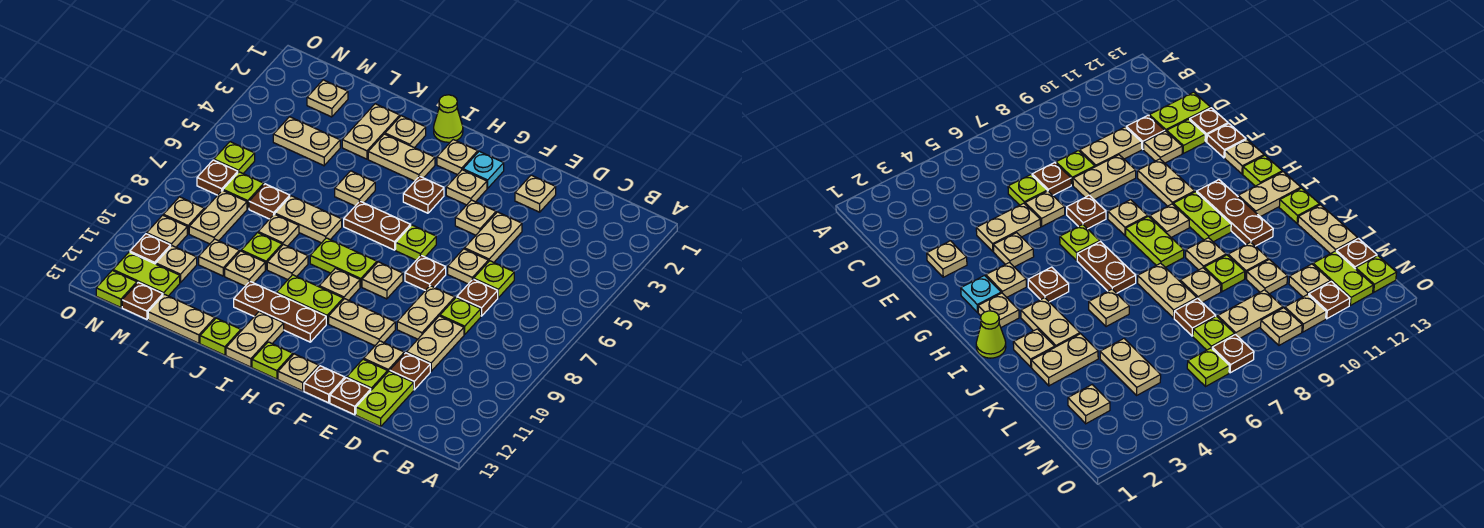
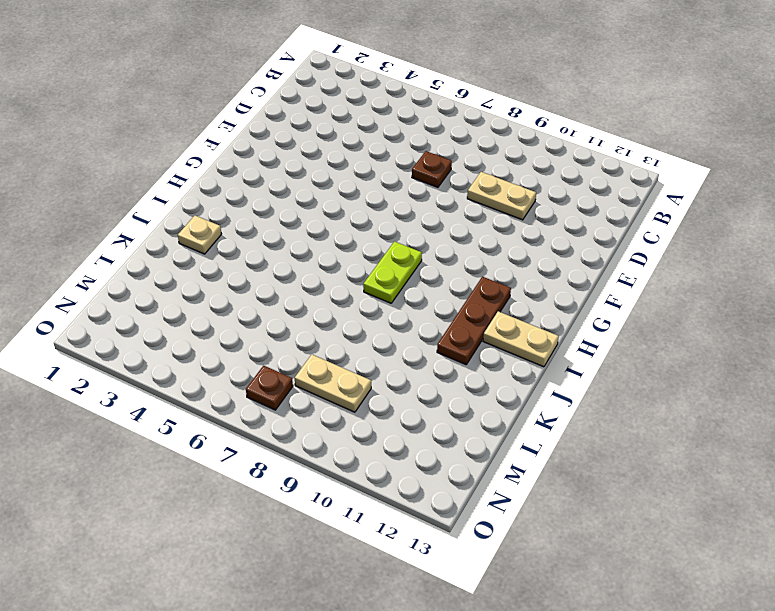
none -> lime plate D6 level 1
none -> lime plate D8 level 1
none -> brown plate D11 level 1
none -> lime plate D12:D13 level 1

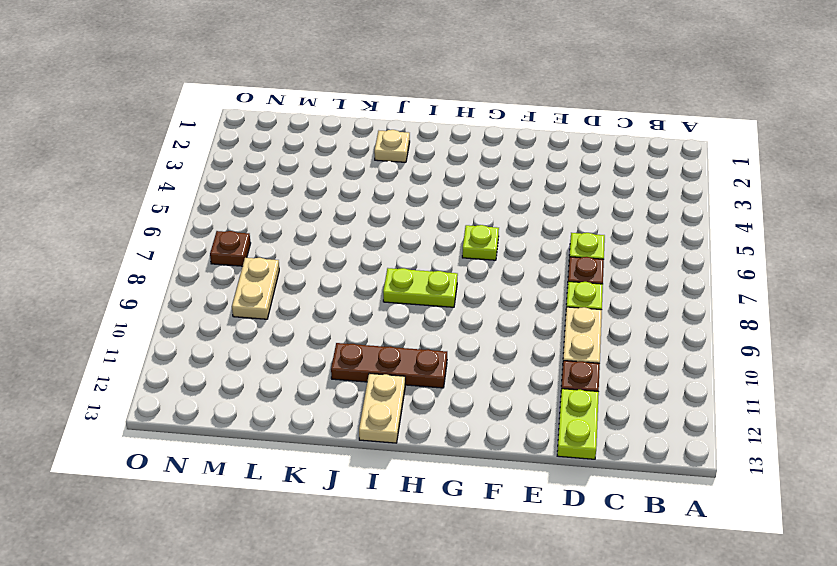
none -> tan plate E2 level 1
none -> tan plate E4:E5 level 1
none -> tan plate E6 level 1
none -> tan plate E8:E9 level 1

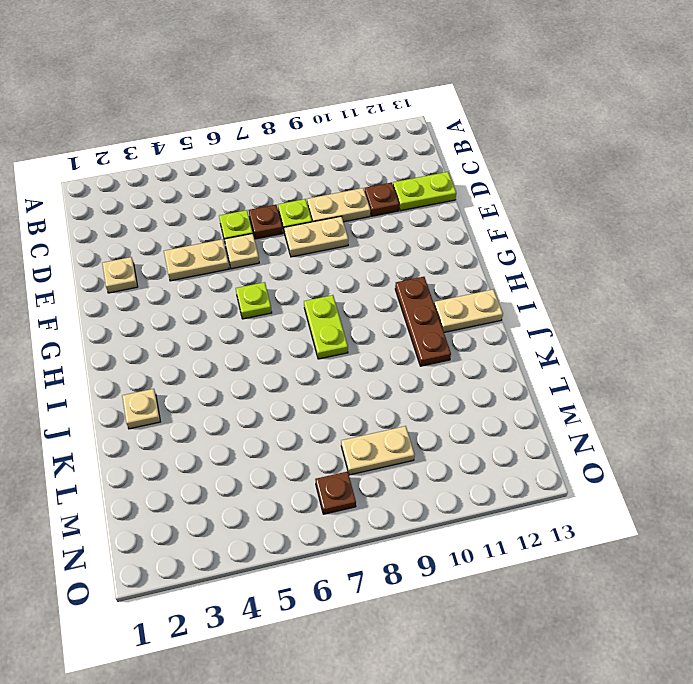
none -> tan plate E11 level 1
none -> lime plate E12 level 1
none -> brown plate E13 level 1
none -> tan plate F4 level 1

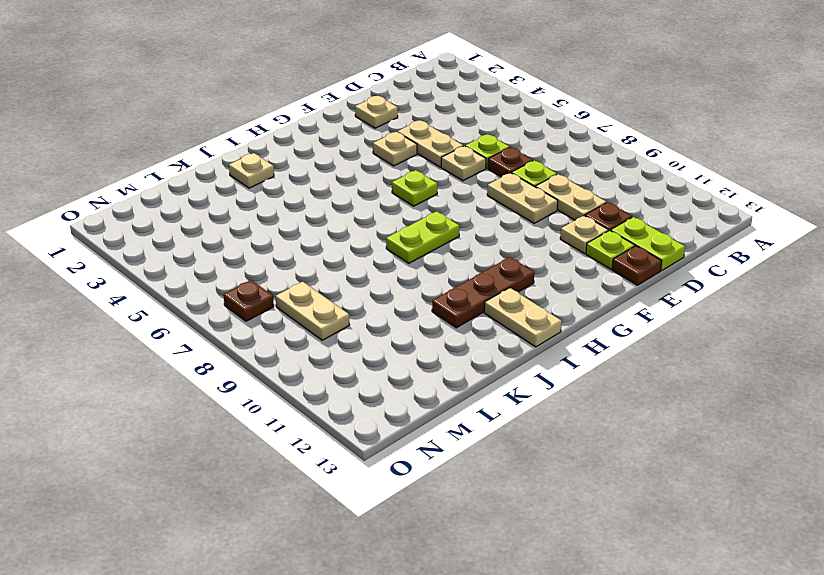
none -> brown plate F7 level 1
none -> tan plate F10:G10 level 1
none -> brown plate F13 level 1
none -> cyan plate G2 level 1

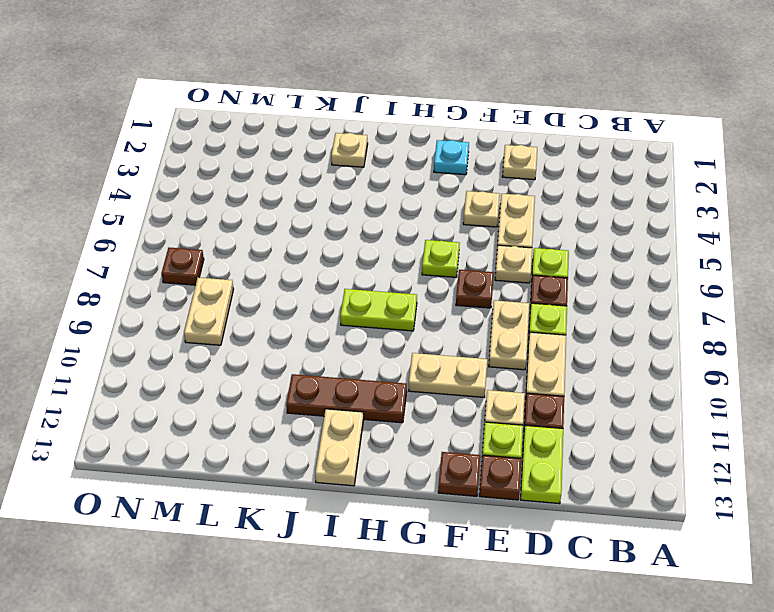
none -> tan plate G3 level 1
none -> tan plate G8 level 1
none -> tan plate G13 level 1
none -> tan plate H2 level 1

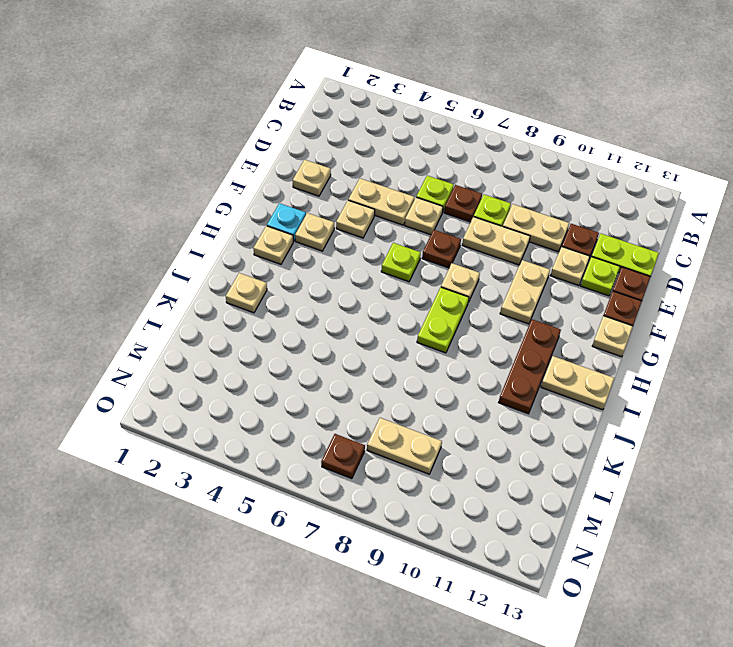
none -> brown plate H4 level 1
none -> brown plate H6:I6 level 1
none -> tan plate H9 level 1
none -> lime plate H10:I10 level 1

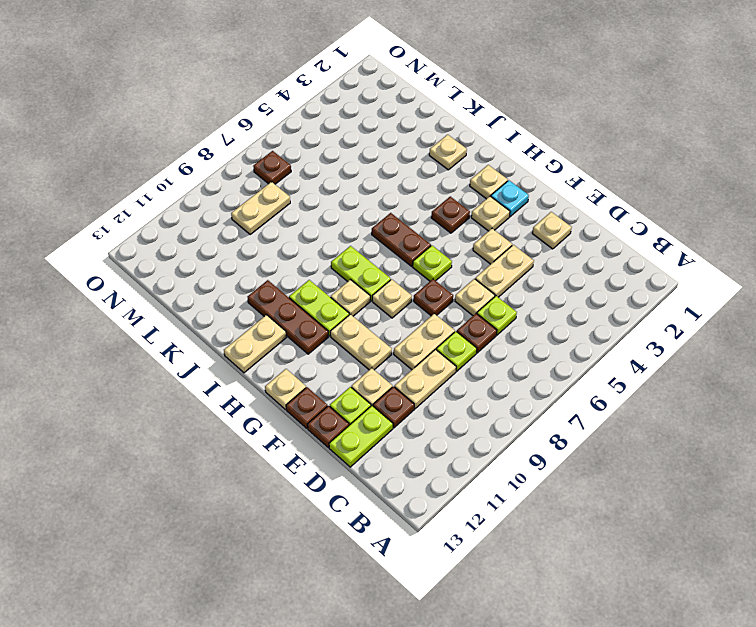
none -> lime plate H13 level 1
none -> lime cone I1 level 1
none -> tan plate I3:J3 level 1
none -> tan plate J5 level 1

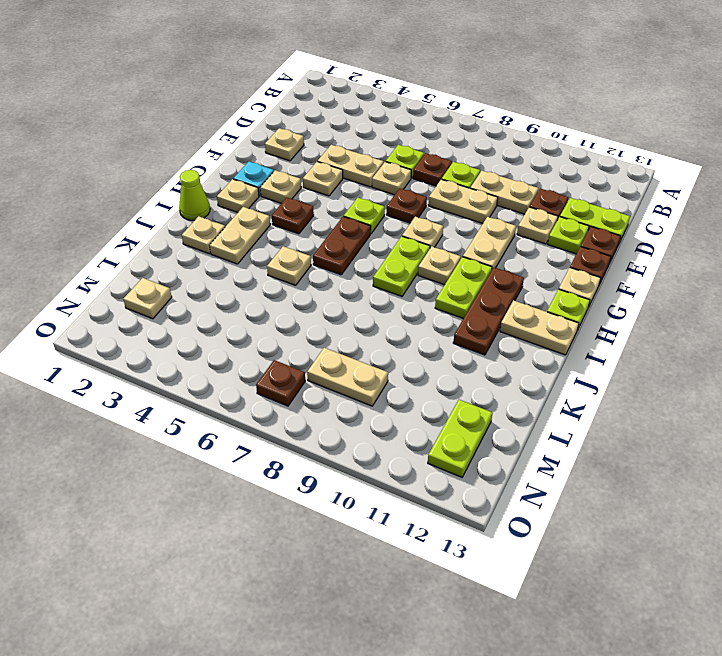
none -> tan plate J7:K7 level 1
none -> tan plate J9 level 1
none -> lime plate J13 level 1
none -> tan plate K2:K3 level 1

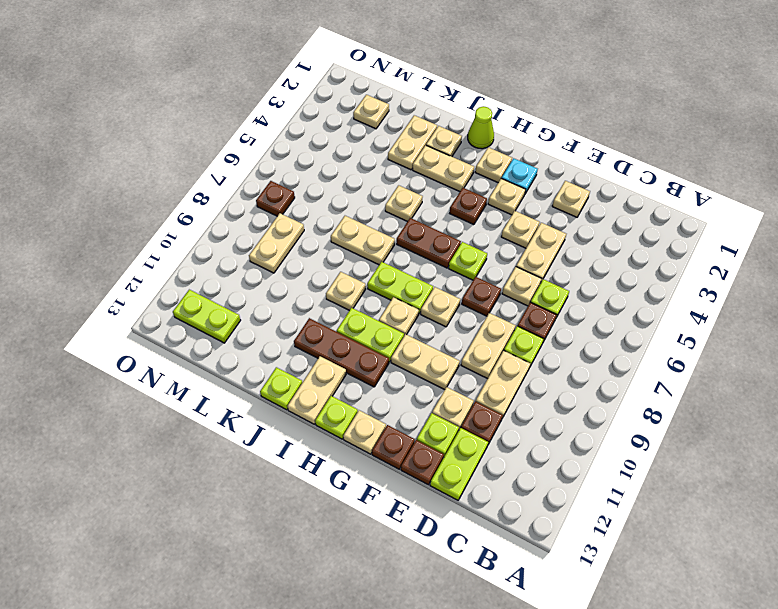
none -> tan plate K8 level 1
none -> lime plate K9 level 1
none -> tan plate K10 level 1
none -> tan plate K13:L13 level 1

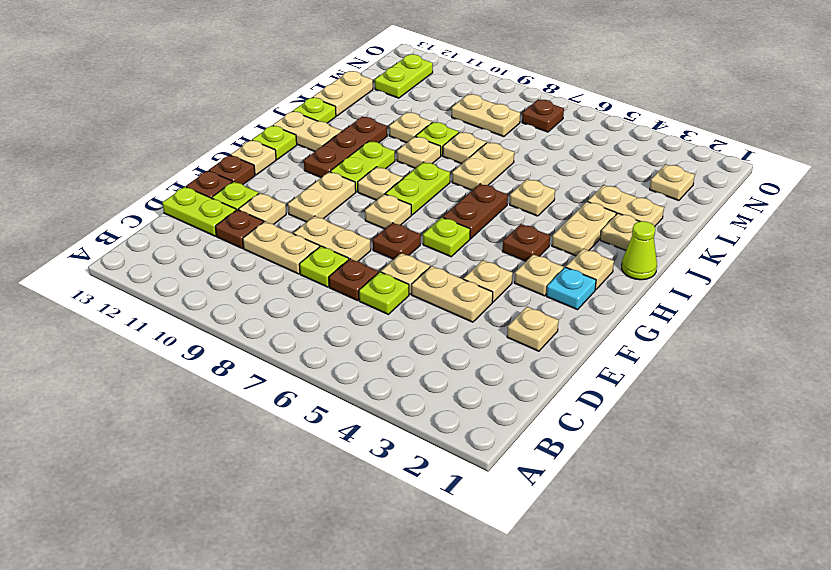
none -> tan plate L4:M4 level 1
none -> brown plate L7 level 1
none -> tan plate L10 level 1
none -> lime plate M7 level 1

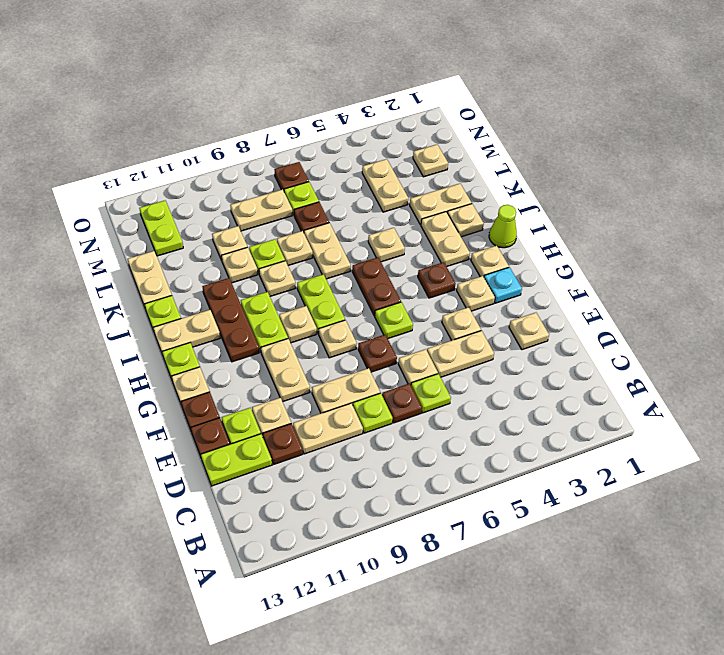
none -> tan plate M11 level 1
none -> brown plate M13 level 1
none -> lime plate N6 level 1
none -> tan plate N9 level 1

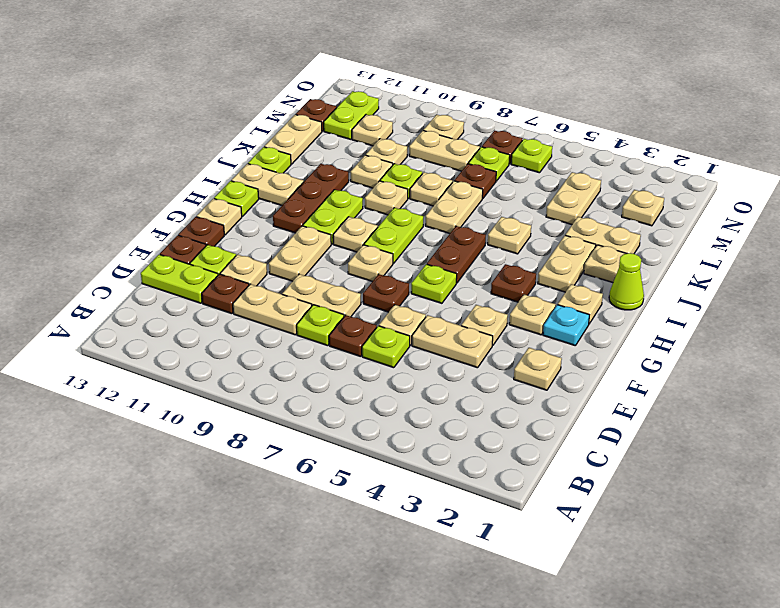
none -> tan plate N10 level 1
none -> brown plate N11 level 1
none -> lime plate N13 level 1

